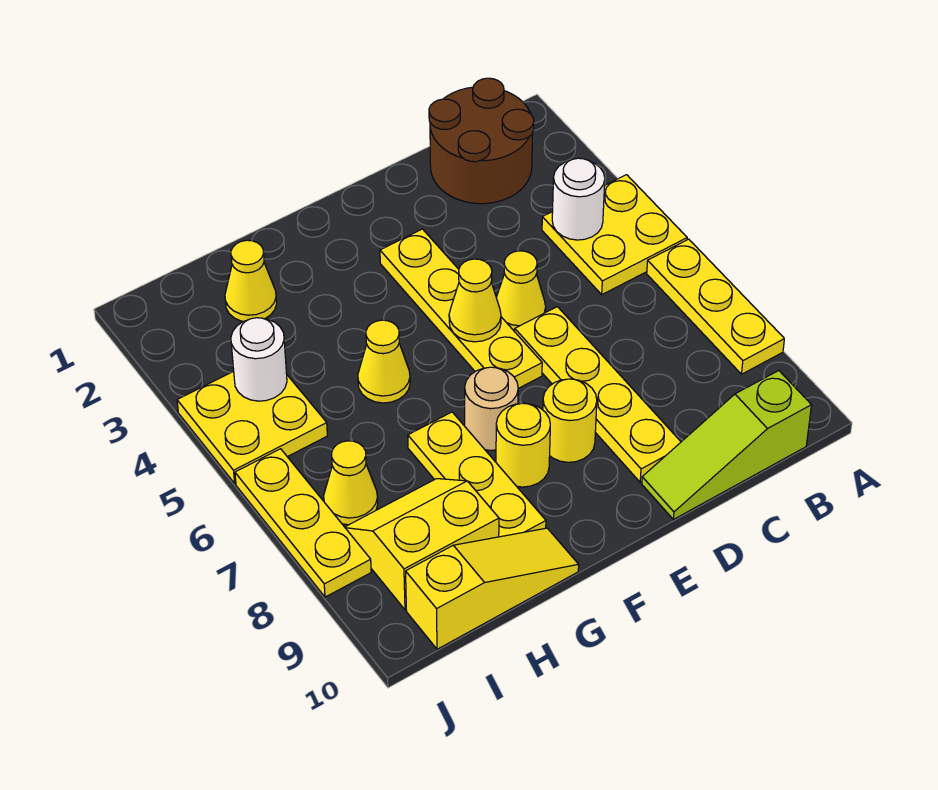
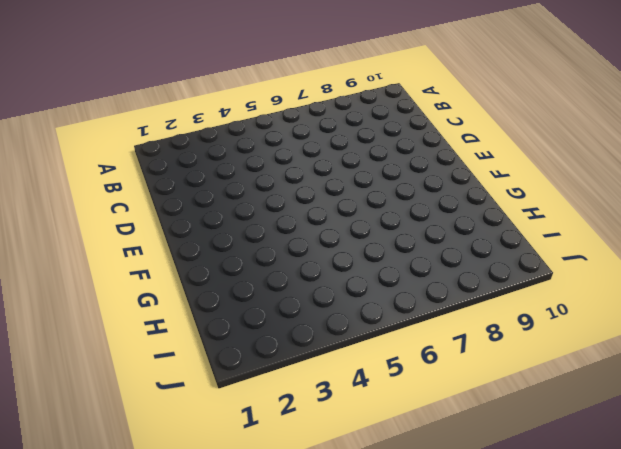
none -> yellow plate A4:B5 level 1
none -> yellow plate A6:A8 level 1
none -> brown round brick B1:C2 level 1

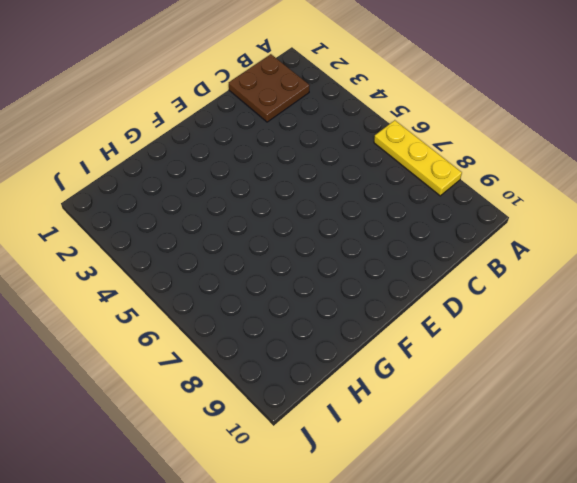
brown plate B1:C2 level 1 -> brown round brick B1:C2 level 1
none -> yellow plate A4:B5 level 1
none -> lime slope B10:D10 level 1 top B
none -> yellow cone D5 level 1

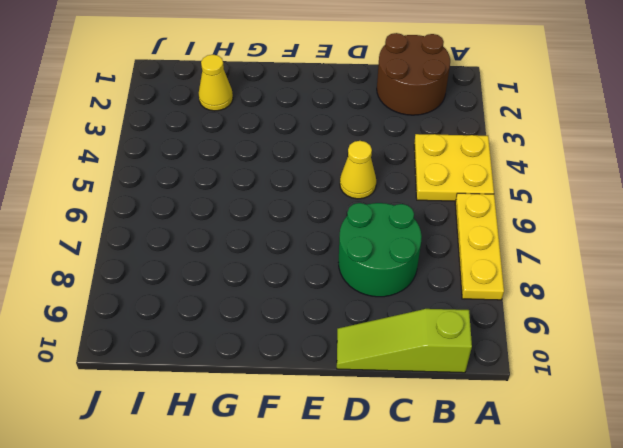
green round brick C7:D8 level 1 -> yellow plate D6:D9 level 1
none -> yellow plate E3:E6 level 1
none -> yellow round brick E8 level 1
none -> tan round brick F7 level 1

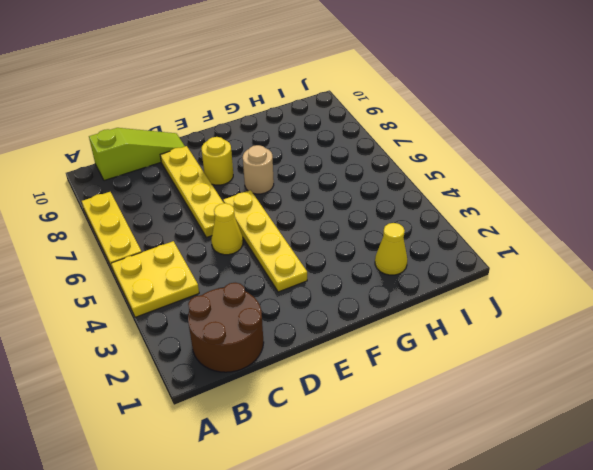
none -> yellow round brick F8 level 1
none -> yellow cone G5 level 1
none -> yellow plate G7:G9 level 1

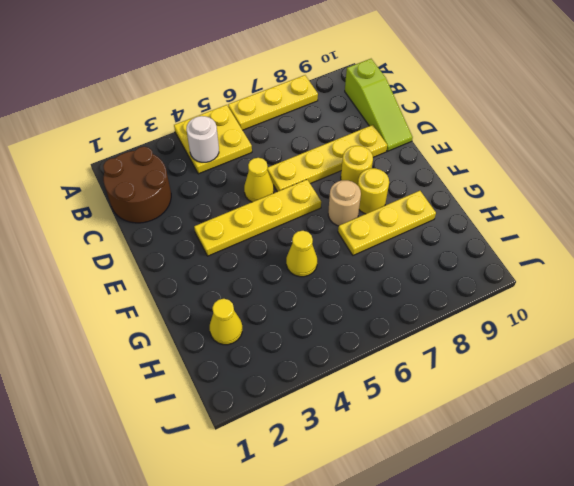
none -> yellow slope G10:I10 level 1 top I
none -> yellow slope H8:I9 level 1 top 9
none -> yellow plate I4:J5 level 1

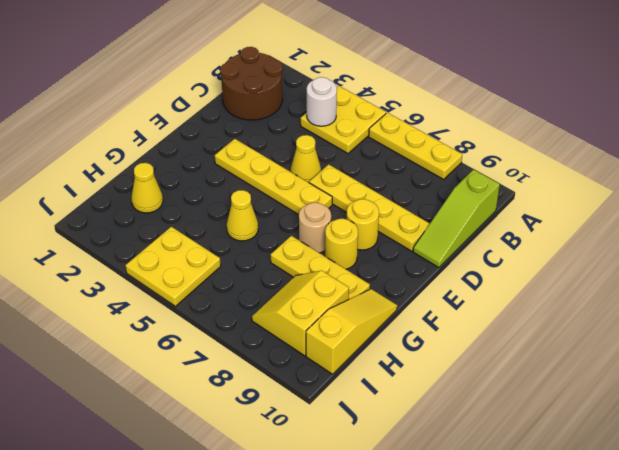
none -> yellow cone I7 level 1
none -> yellow plate J6:J8 level 1
none -> yellow cone E5 level 2

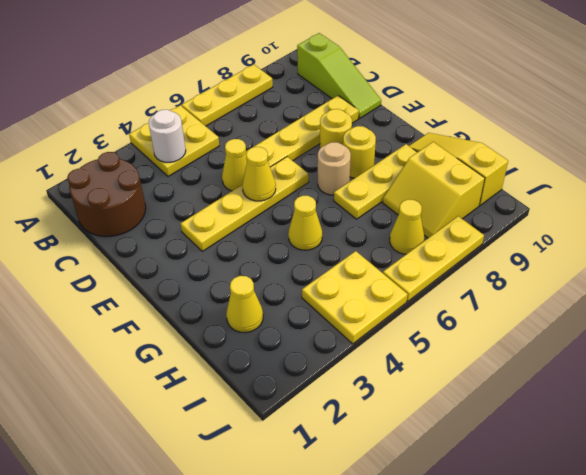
none -> white round brick I4 level 2

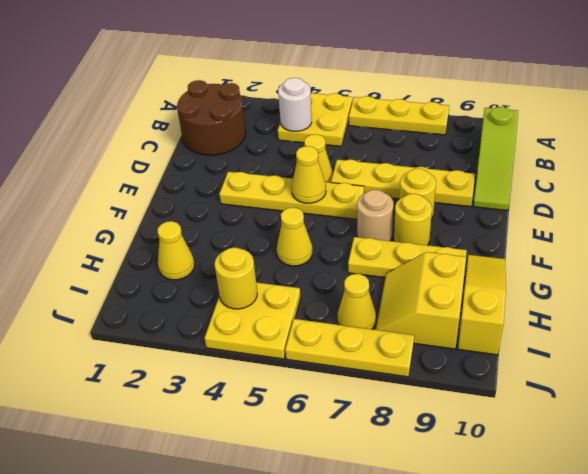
yellow round brick I4 level 2 -> white round brick I4 level 2

